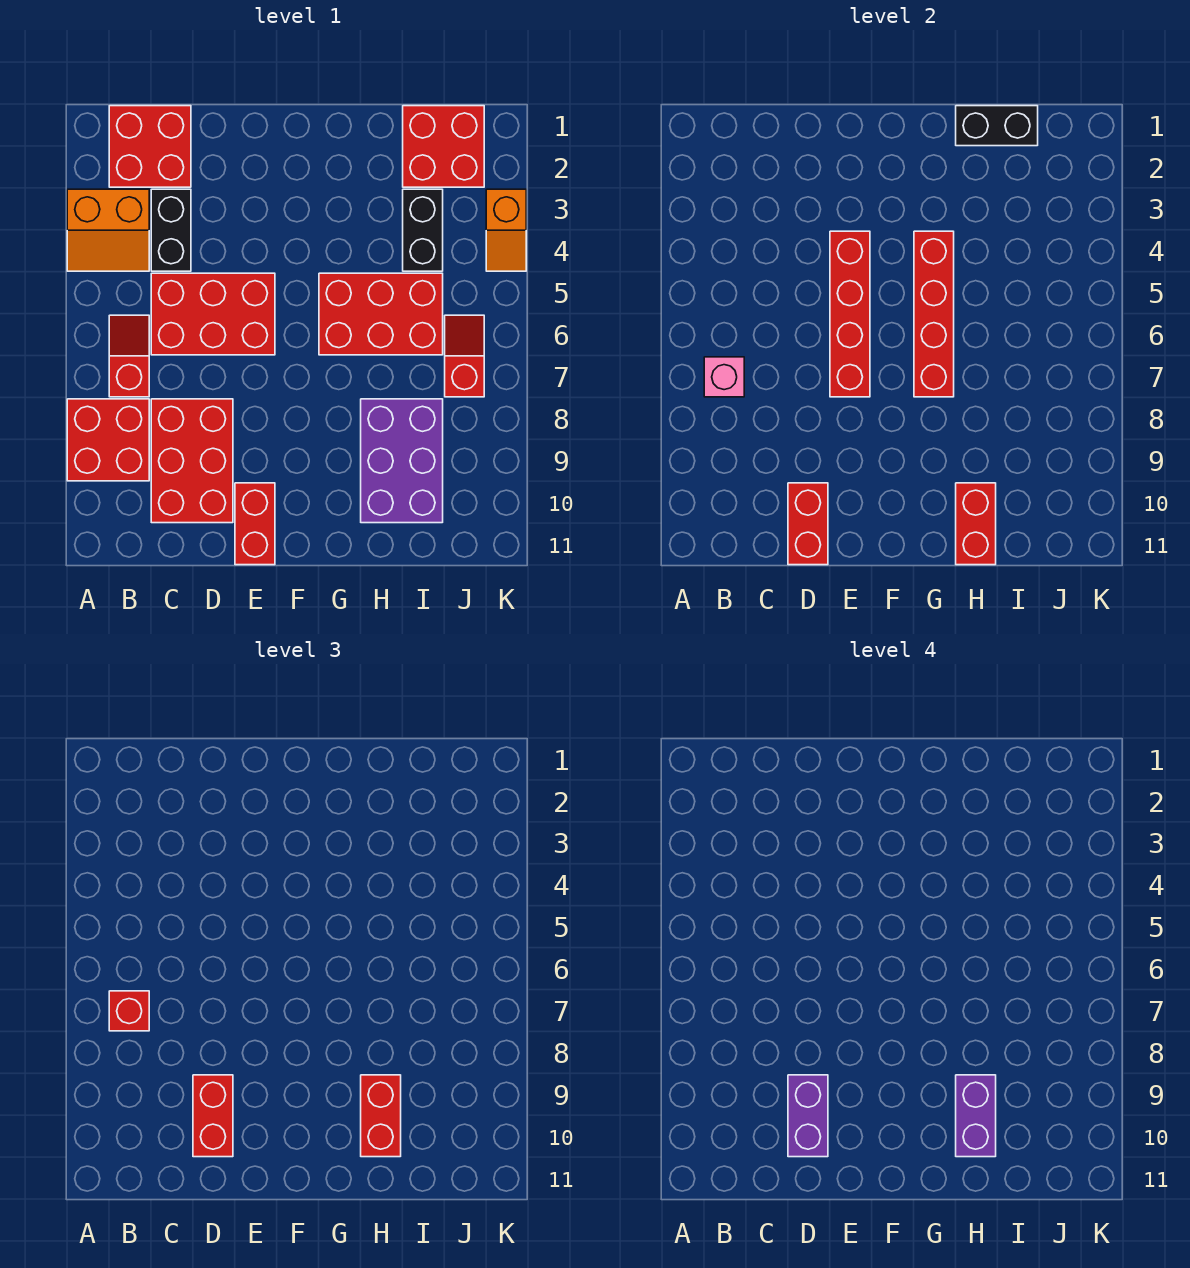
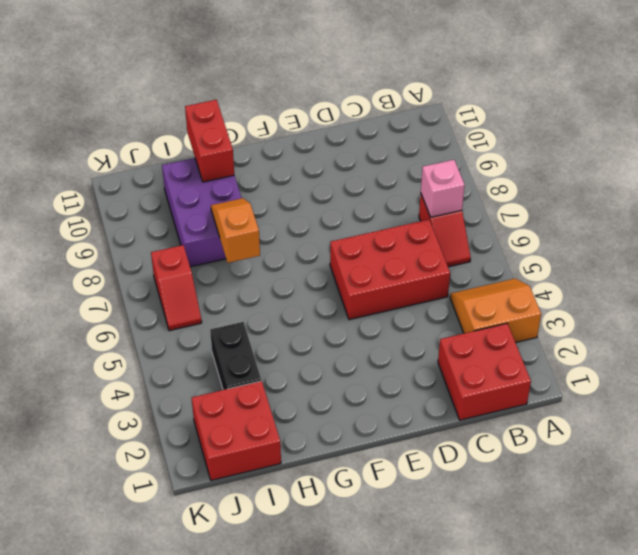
orange slope H7:H8 level 2 top 7 -> orange slope K3:K4 level 1 top 3
none -> red brick A8:B9 level 1
none -> black brick C3:C4 level 1
none -> red brick C8:D10 level 1

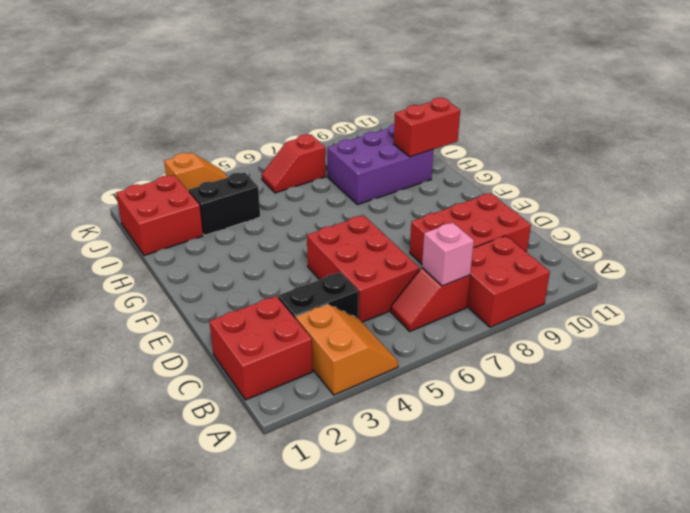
none -> red brick E10:E11 level 1
none -> red brick G5:I6 level 1
none -> red brick D10:D11 level 2

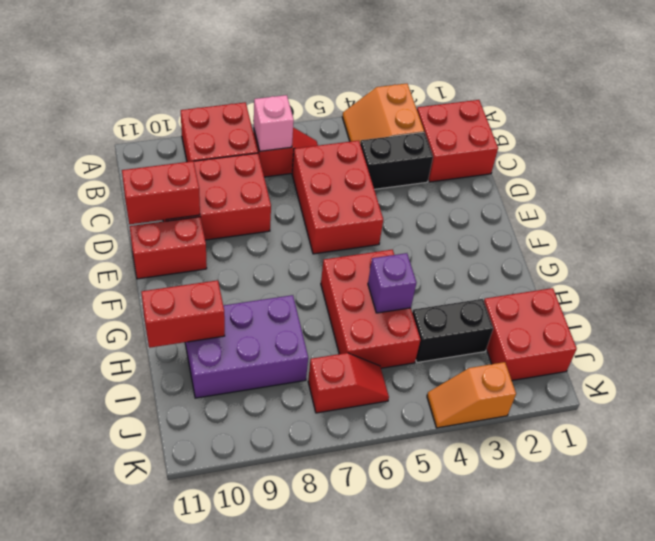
purple brick H5 level 2 -> none
none -> red brick E4:E7 level 2
none -> red brick G4:G7 level 2
none -> black brick H1:I1 level 2

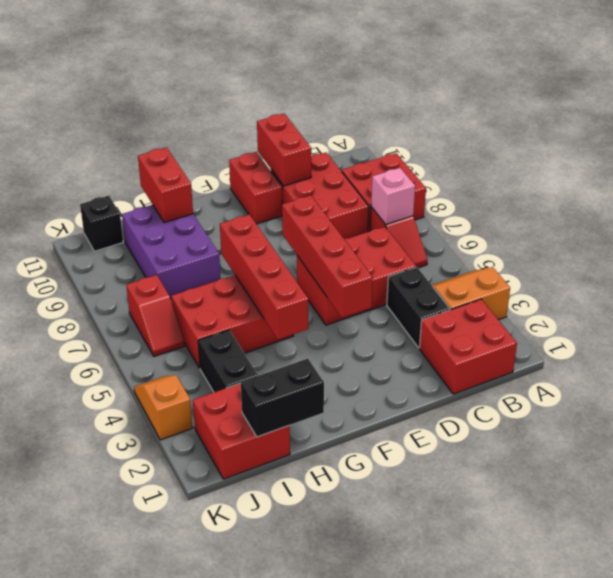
black brick J11 level 1 -> none
none -> red brick B7 level 3
none -> red brick D9:D10 level 3
none -> red brick H9:H10 level 3

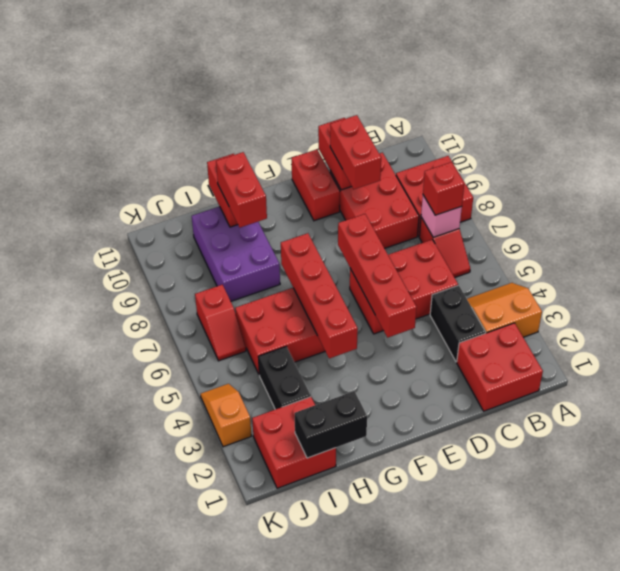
none -> purple brick D9:D10 level 4
none -> purple brick H9:H10 level 4

